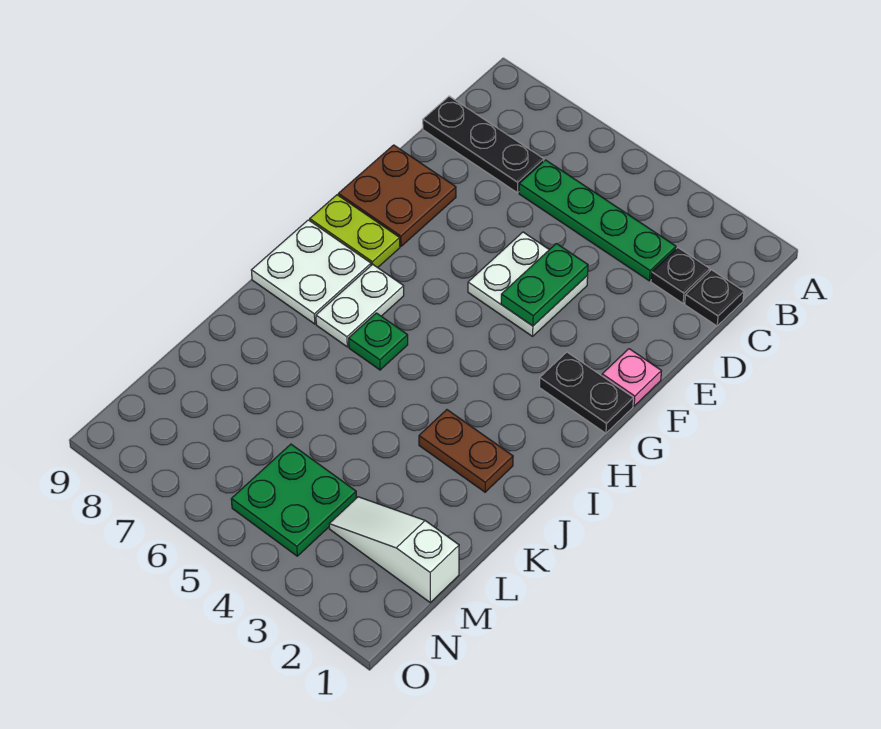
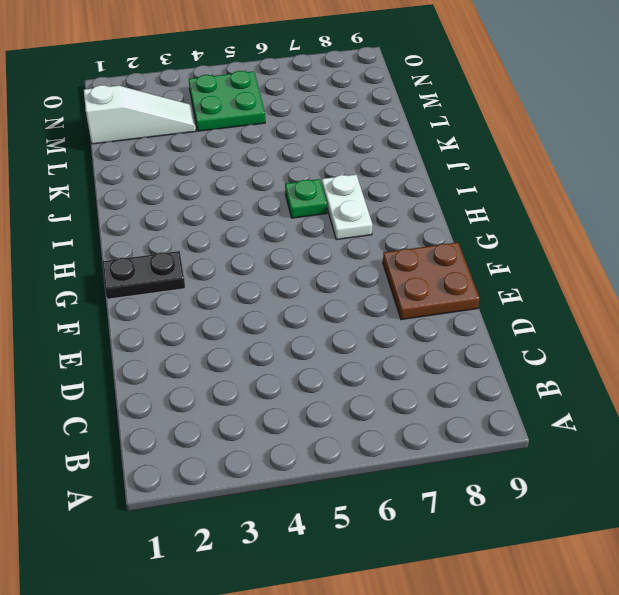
none -> black plate C1 level 1
none -> black plate C2 level 1
none -> green plate C3:C6 level 1

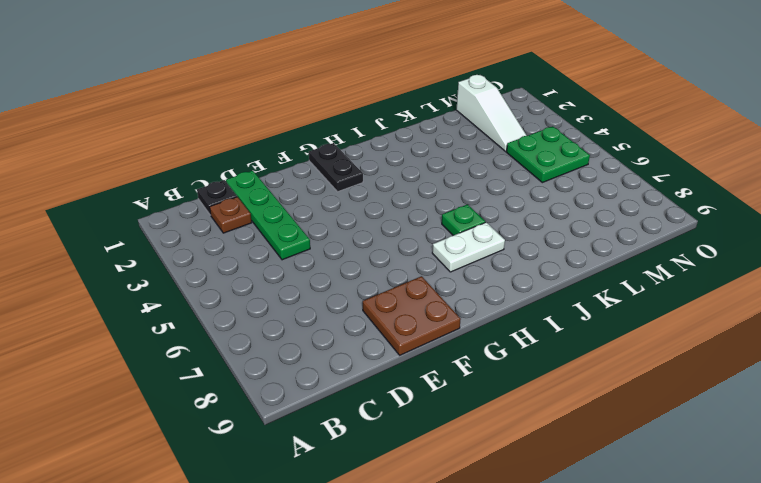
brown plate C2 level 1 -> black plate C2 level 1
green plate D1:D4 level 1 -> green plate C3:C6 level 1
none -> black plate C7:C9 level 1
none -> white plate E4:F5 level 1
none -> pink plate F1 level 1

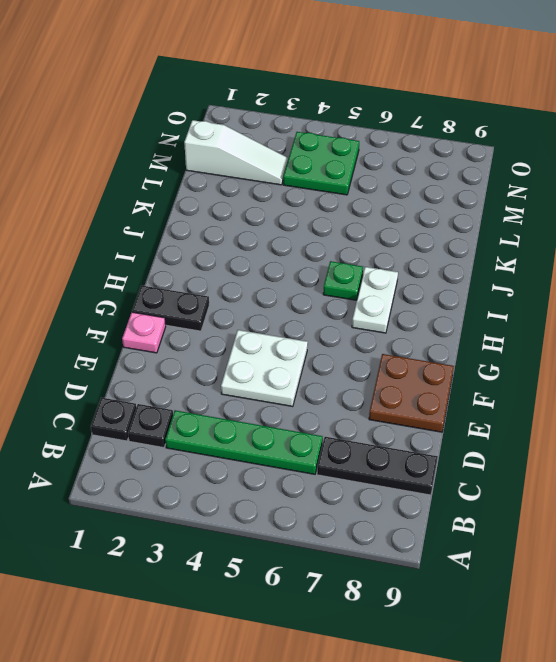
none -> lime plate G8:G9 level 1
none -> white plate H8:I9 level 1
none -> brown plate J2:J3 level 1

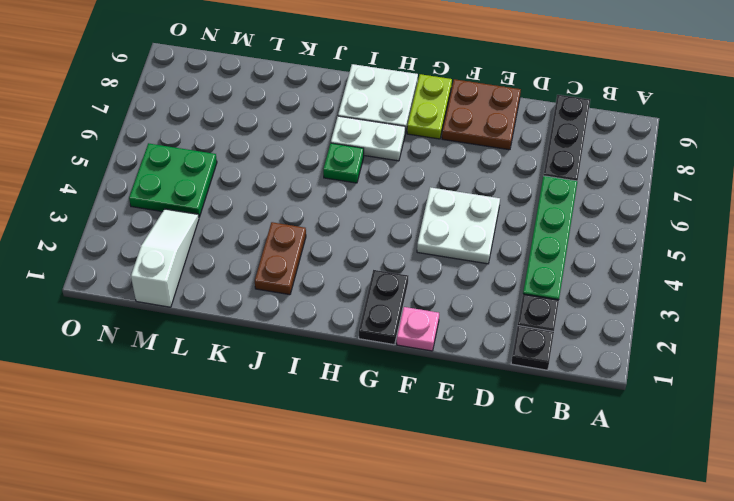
none -> green plate E4:F4 level 2

